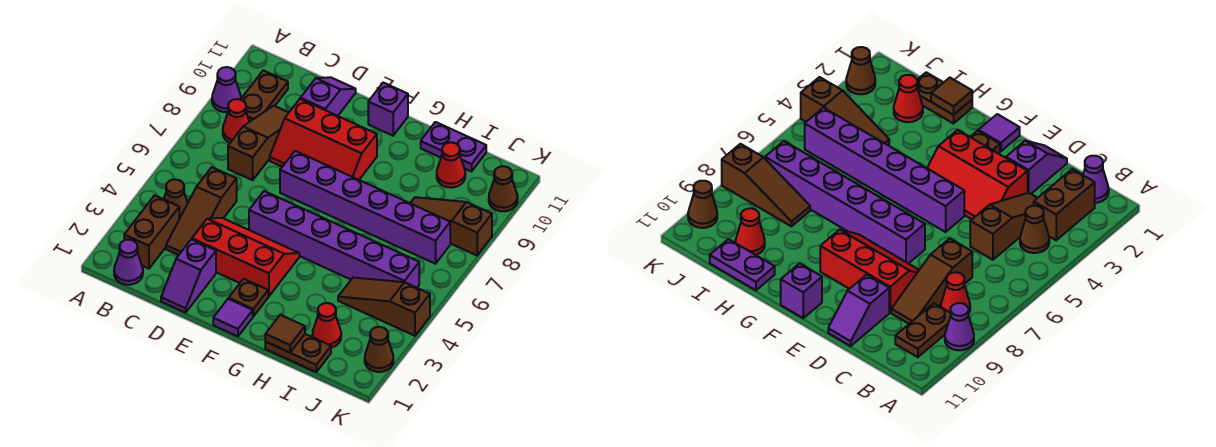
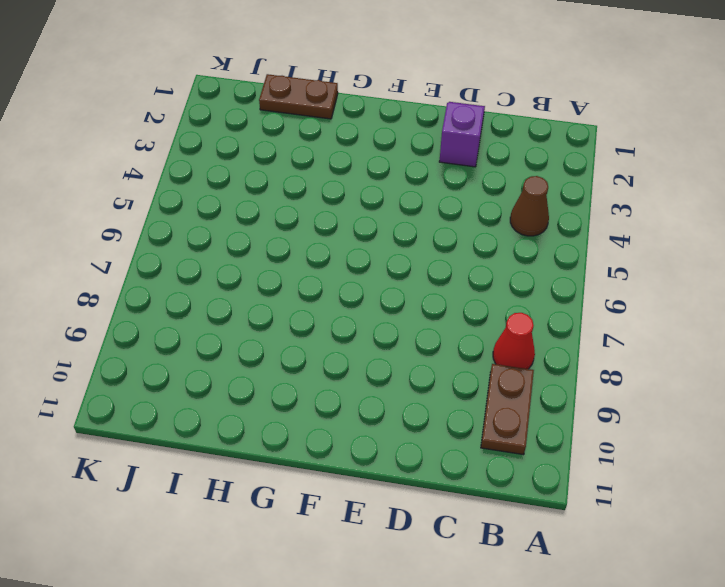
none -> purple cone A9 level 1
none -> purple cone B1 level 1
none -> brown brick B2:B3 level 1

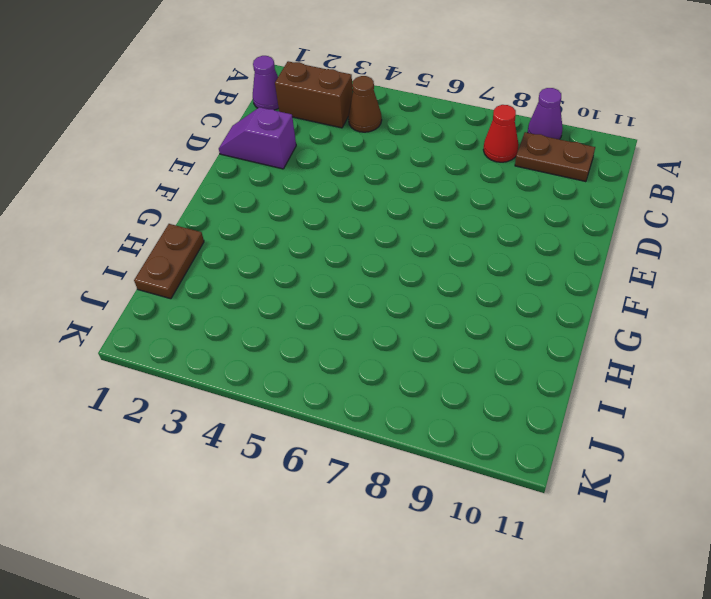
none -> brown slope C3:C5 level 1 top 5
none -> brown slope C7:C9 level 1 top 7
none -> red slope D3:F4 level 1 top 3

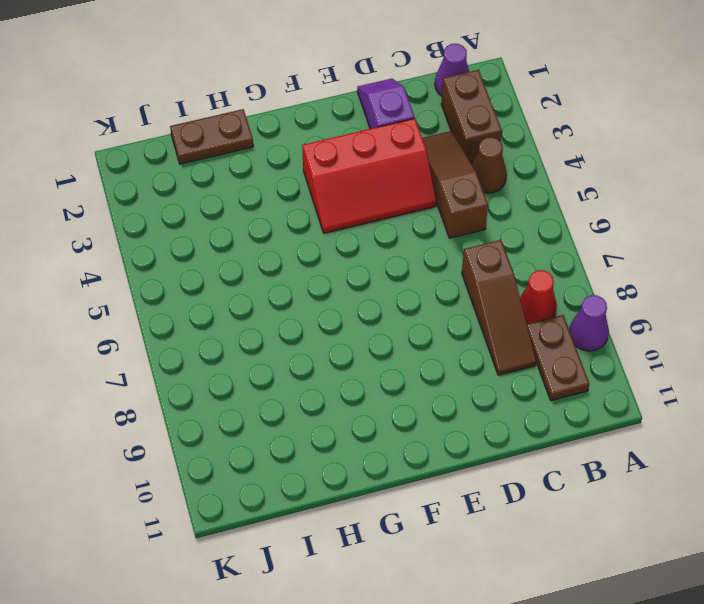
none -> red slope D8:F9 level 1 top 9
none -> purple slope D10:D11 level 1 top 10
none -> purple brick E5:J5 level 1

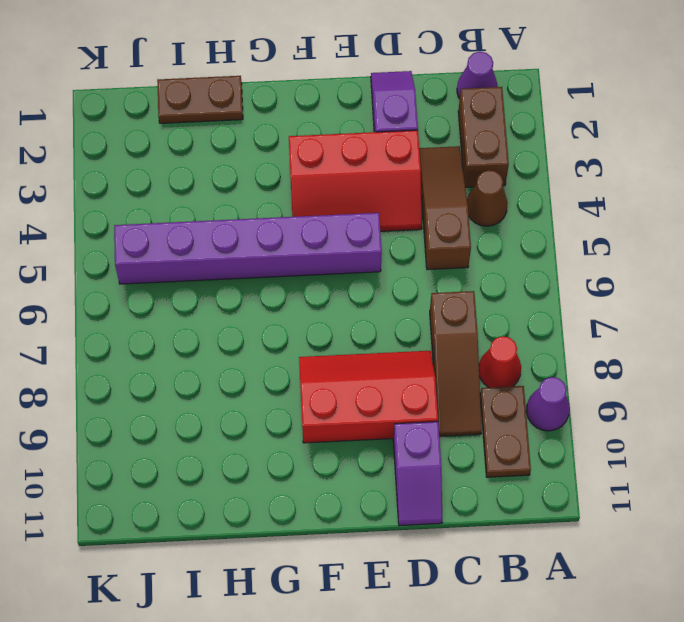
none -> purple brick E7:J7 level 1
none -> purple tile F1 level 1
none -> brown plate F2 level 1

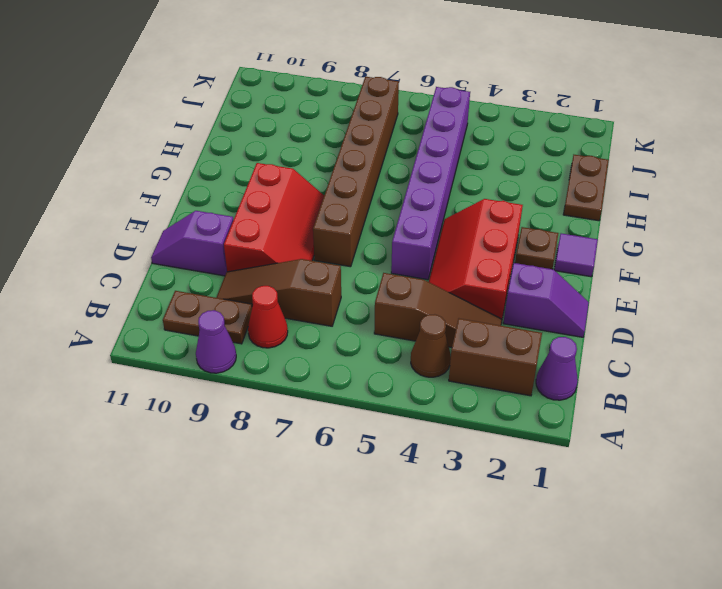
brown brick E7:J7 level 1 -> purple brick E7:J7 level 1
none -> purple brick F11 level 1
none -> purple plate H11:I11 level 1
none -> red cone I2 level 1

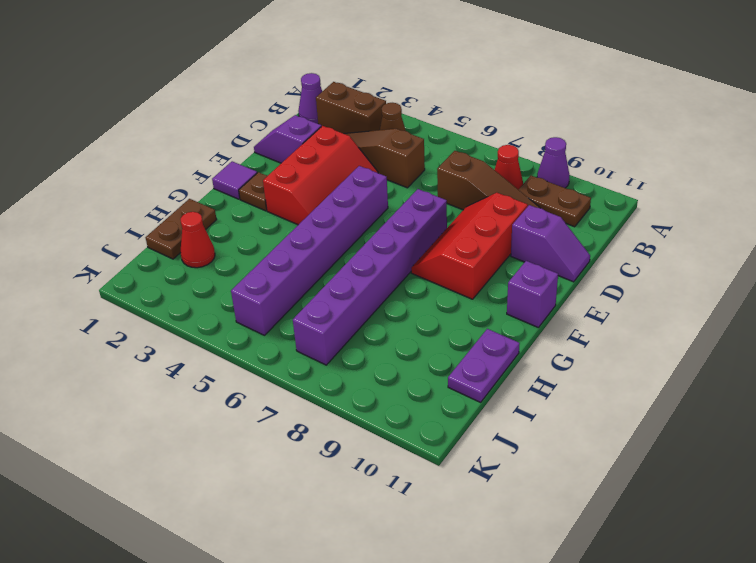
none -> brown slope I4:K4 level 1 top K
none -> brown slope I8:K8 level 1 top K
none -> red cone I10 level 1

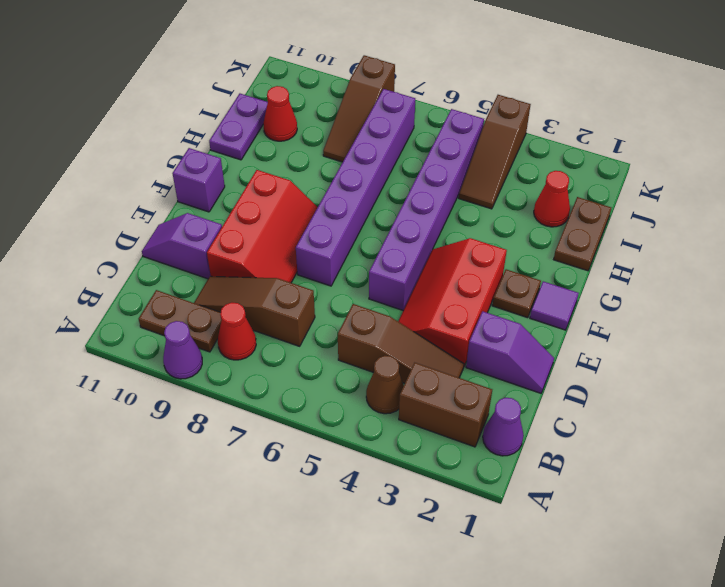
none -> brown cone K2 level 1
none -> brown cone K10 level 1
none -> brown tile H1 level 2

